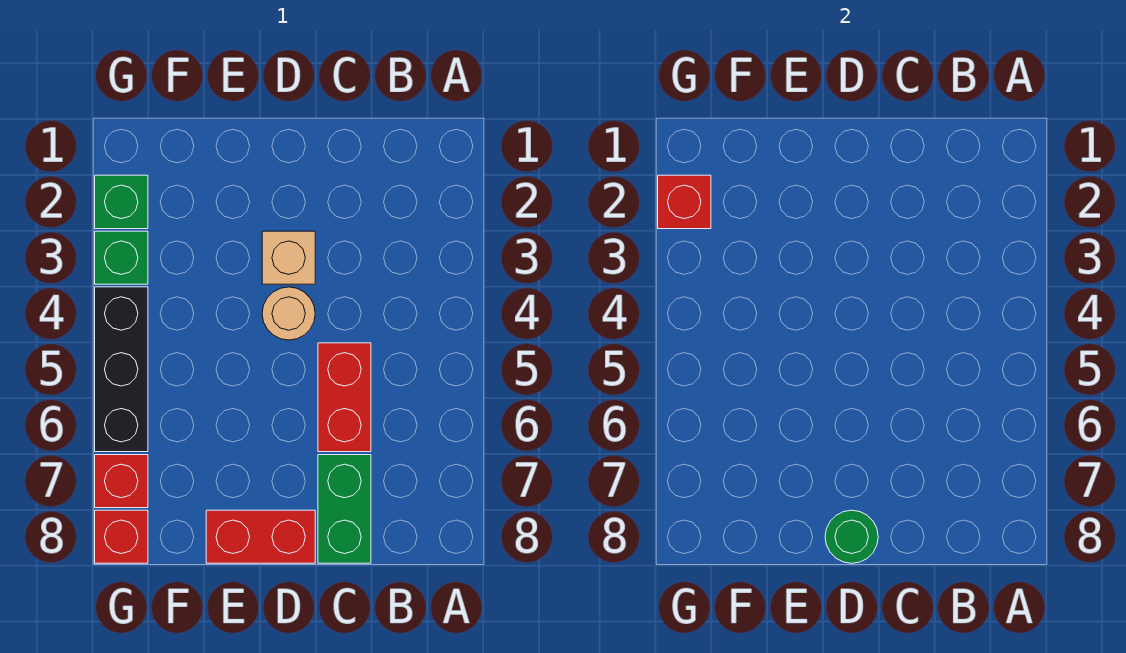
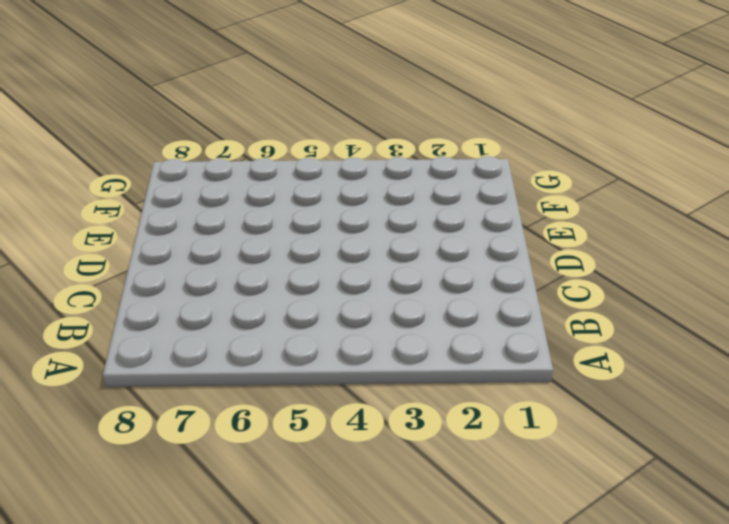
none -> red brick C5:C6 level 1
none -> green brick C7:C8 level 1
none -> tan brick D3 level 1

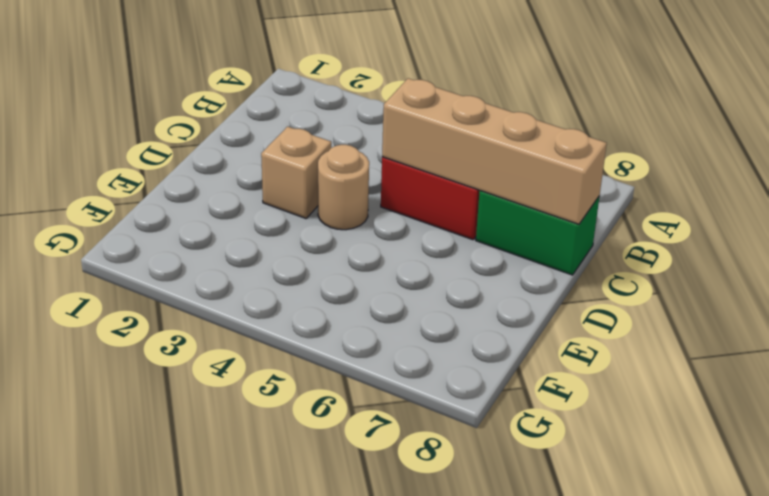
tan brick C5:C8 level 2 -> none
none -> red brick D8:E8 level 1
none -> green brick G2 level 1
none -> green brick G3 level 1

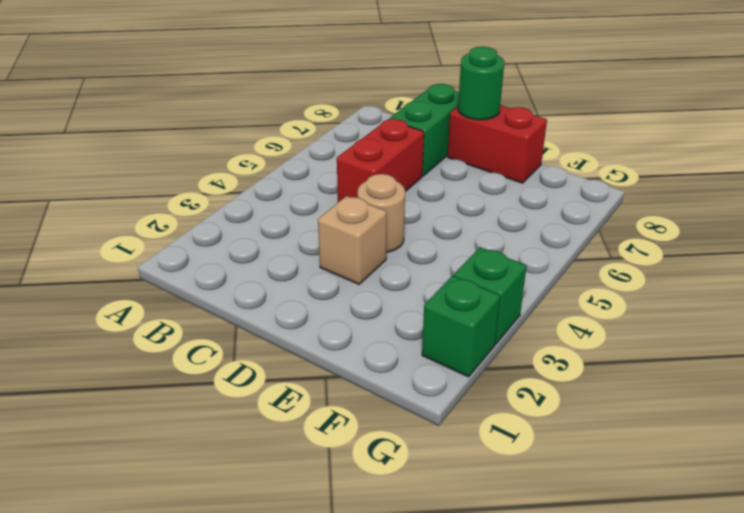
none -> black brick G4:G6 level 1
none -> red brick G7 level 1
none -> red brick G8 level 1

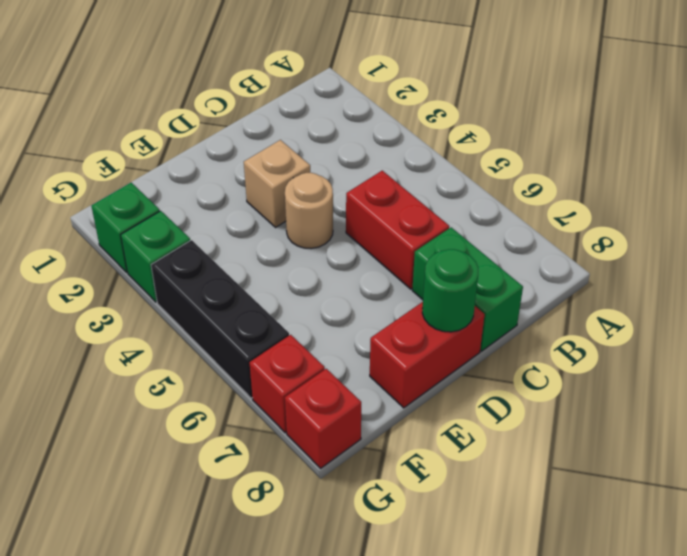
none -> red brick G2 level 2

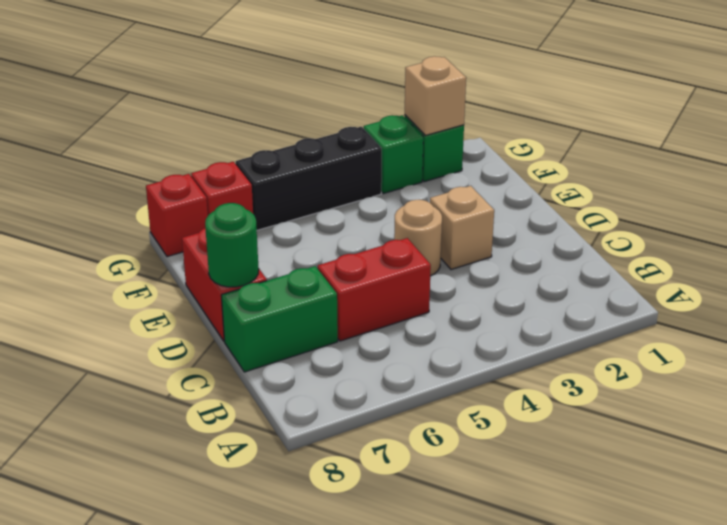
tan brick G2 level 2 -> red brick G2 level 2

